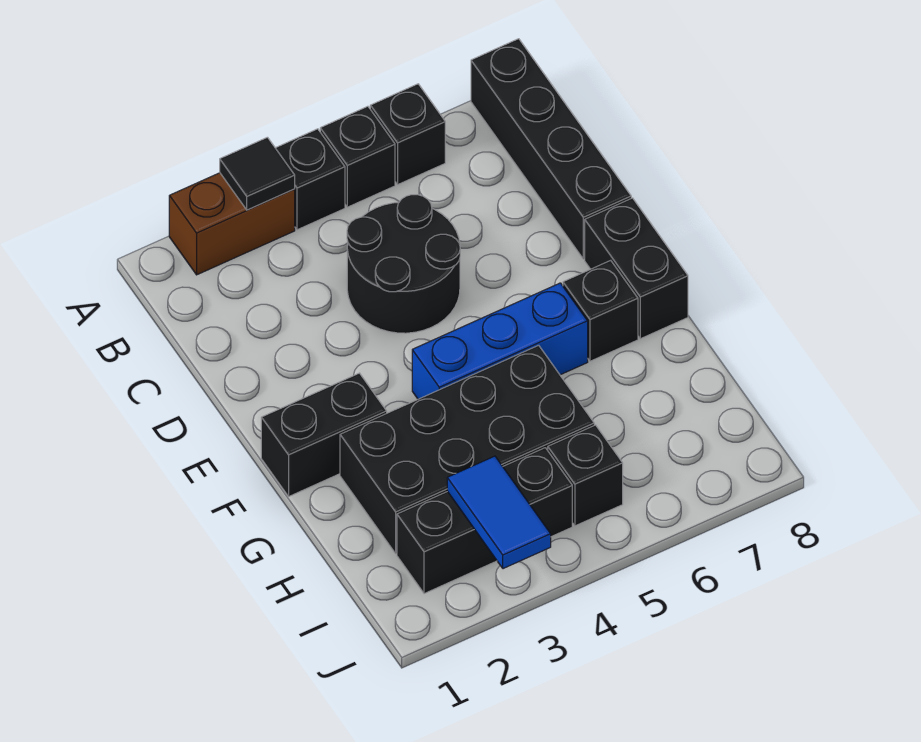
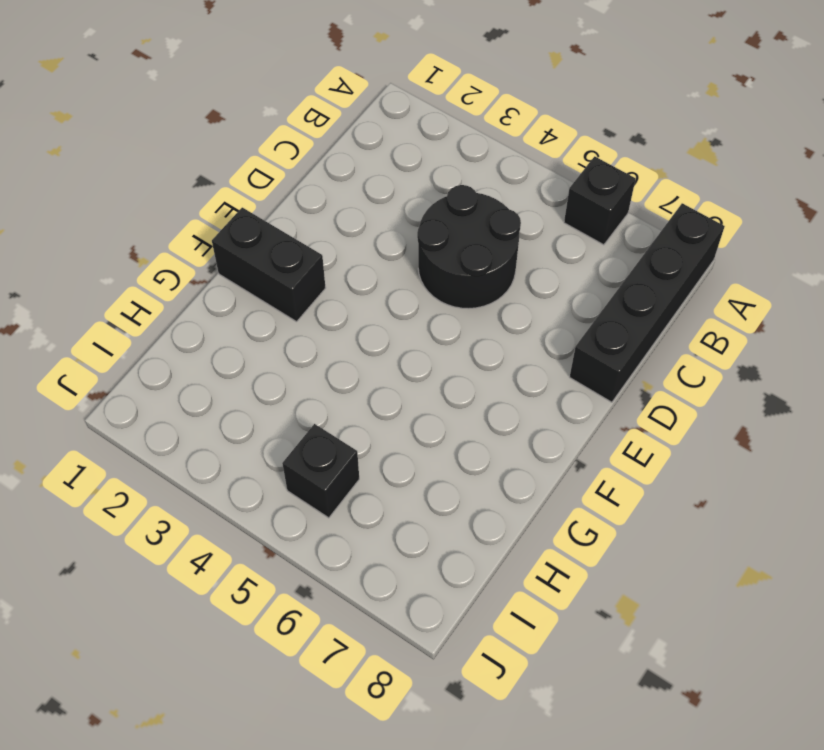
none -> brown brick A2:A3 level 1
none -> black brick A4 level 1
none -> black brick A5 level 1

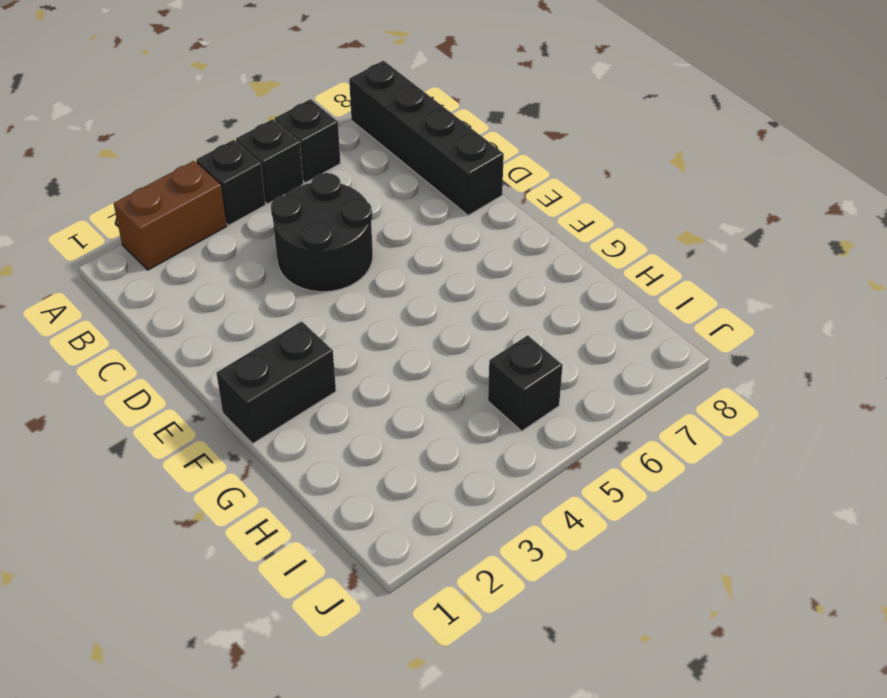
none -> black brick E8:F8 level 1
none -> blue brick F4:F6 level 1
none -> black brick F7 level 1

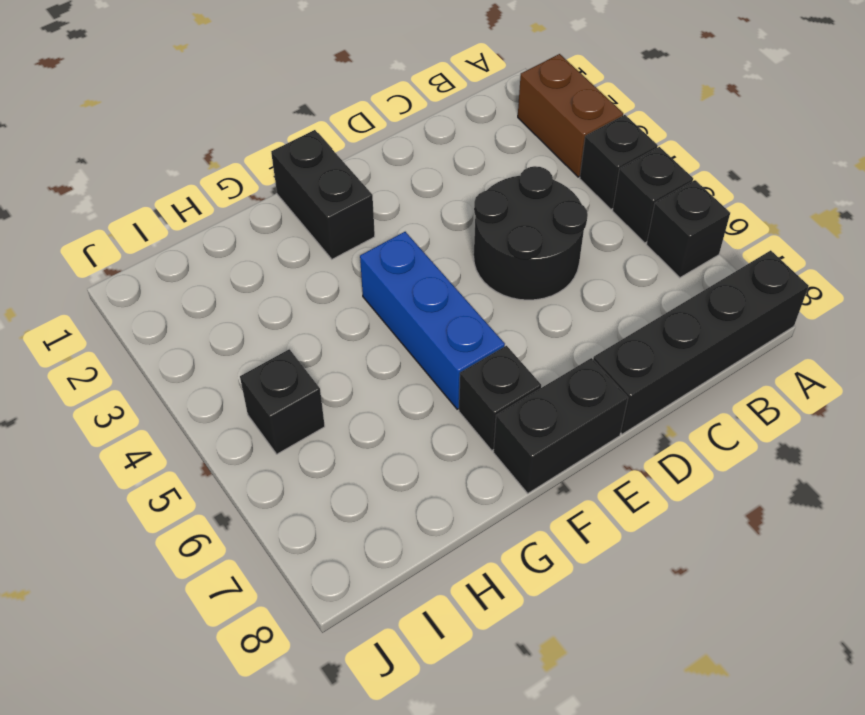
none -> black brick G2:H5 level 1
none -> black brick I2:I4 level 1
none -> black tile A3 level 2

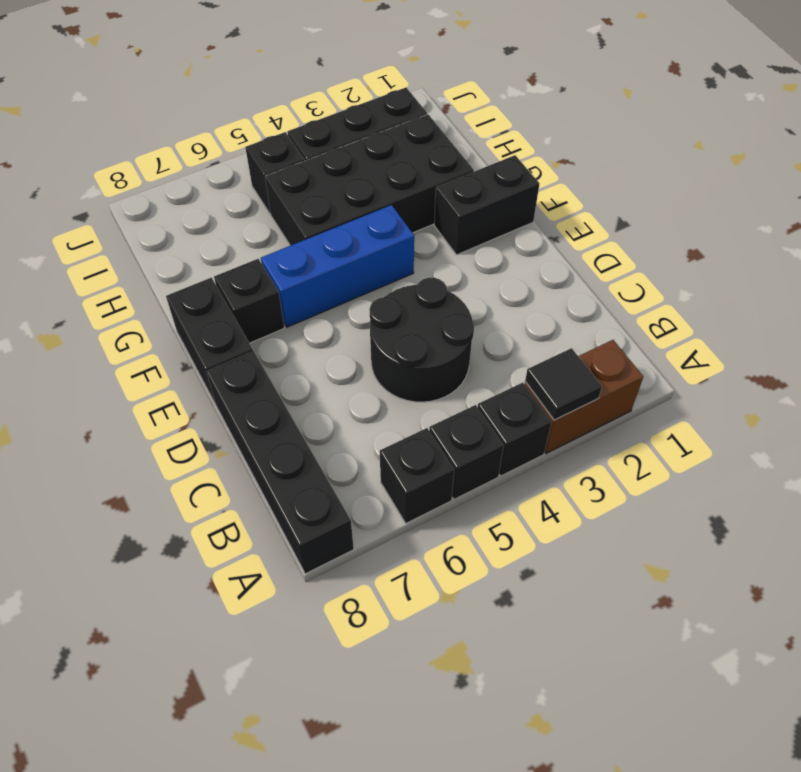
none -> blue tile I3:J3 level 2

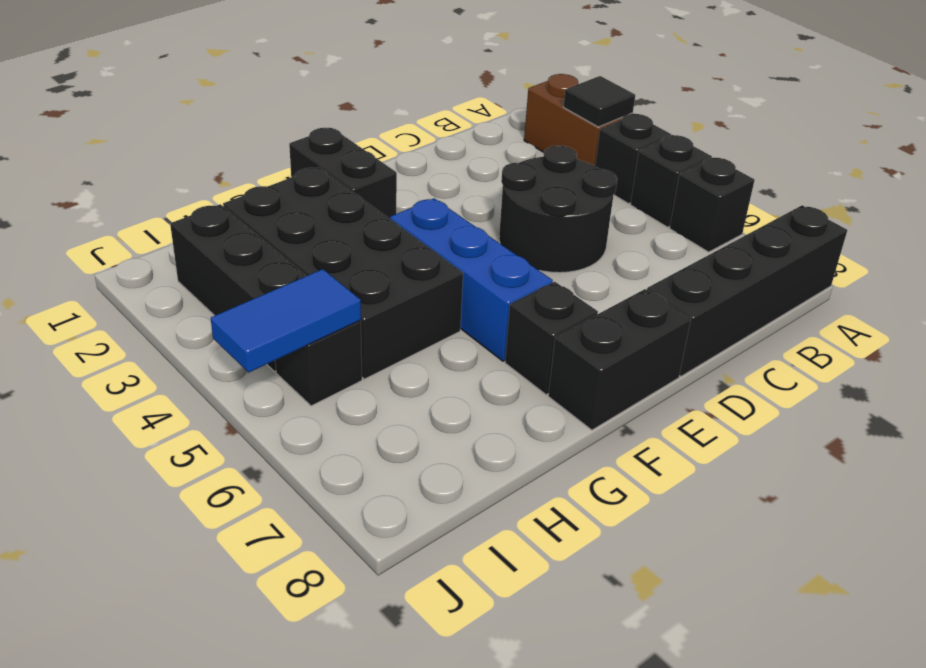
blue tile I5:J5 level 2 -> blue tile I3:J3 level 2

